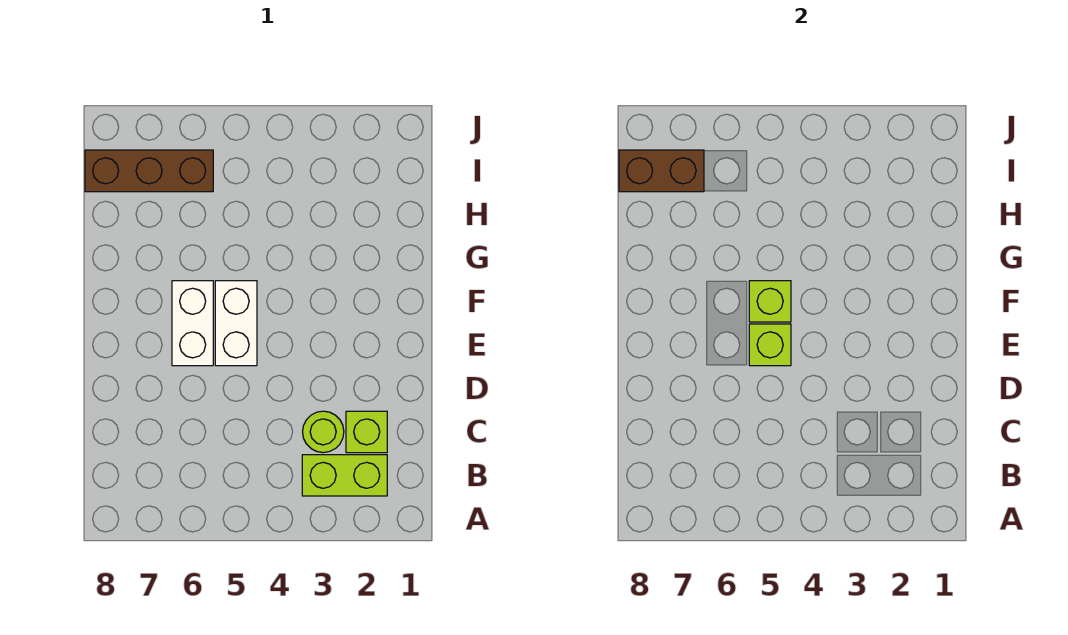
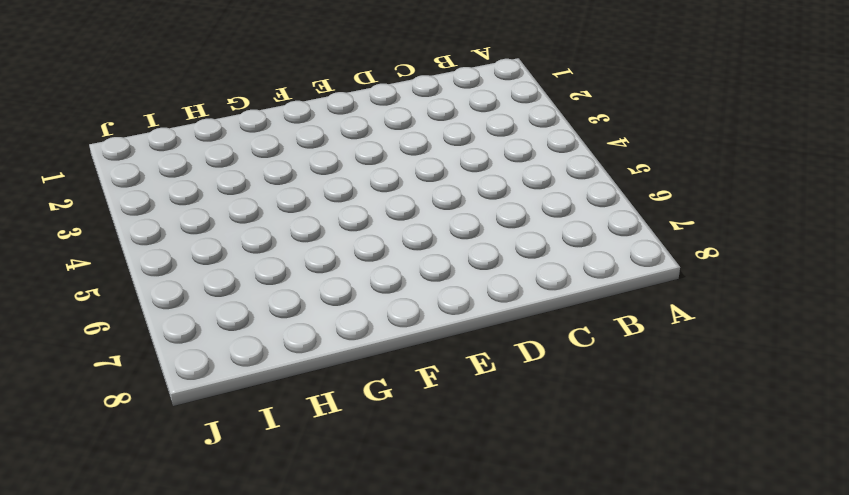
none -> lime brick B2:B3 level 1
none -> lime brick C2 level 1

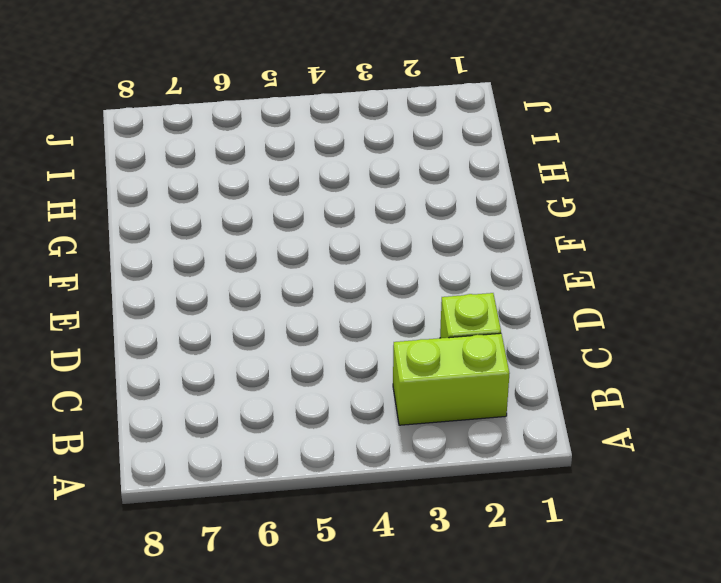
none -> lime round brick C3 level 1
none -> white brick E5:F5 level 1

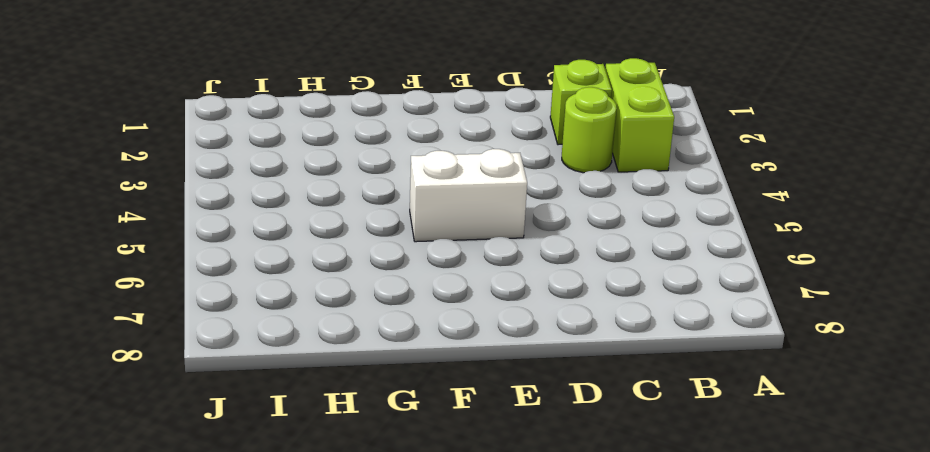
none -> white brick E6:F6 level 1
none -> brown brick I6:I8 level 1

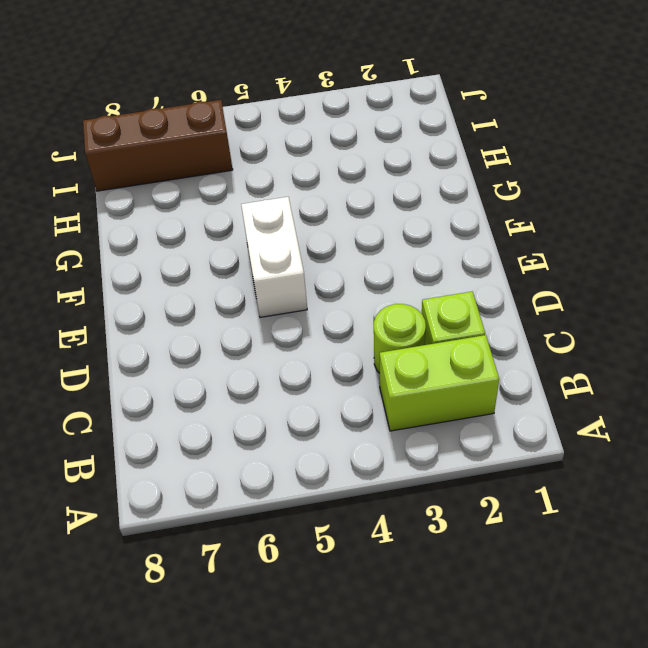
none -> white brick E6:F6 level 1
none -> lime brick E5 level 2

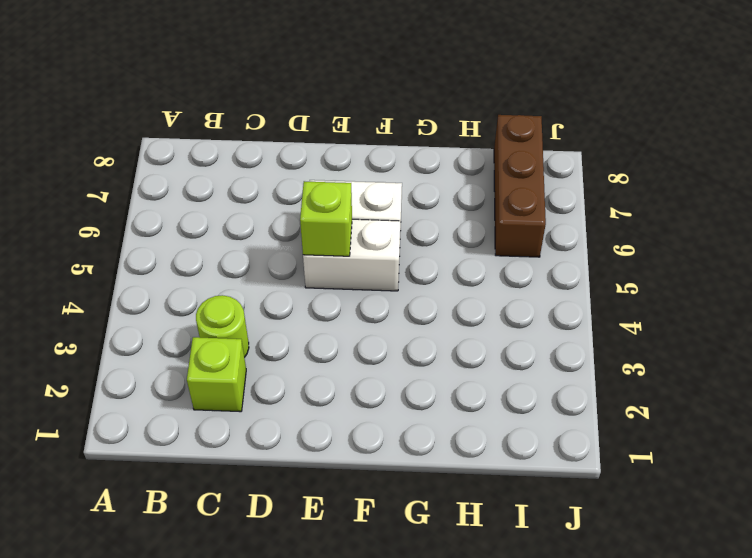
none -> lime brick B2:B3 level 1
none -> lime brick F5 level 2

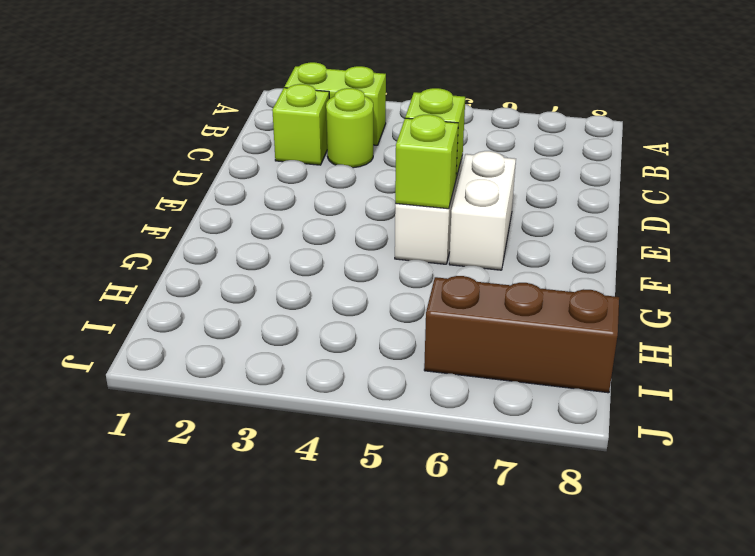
none -> brown brick I7:I8 level 2

